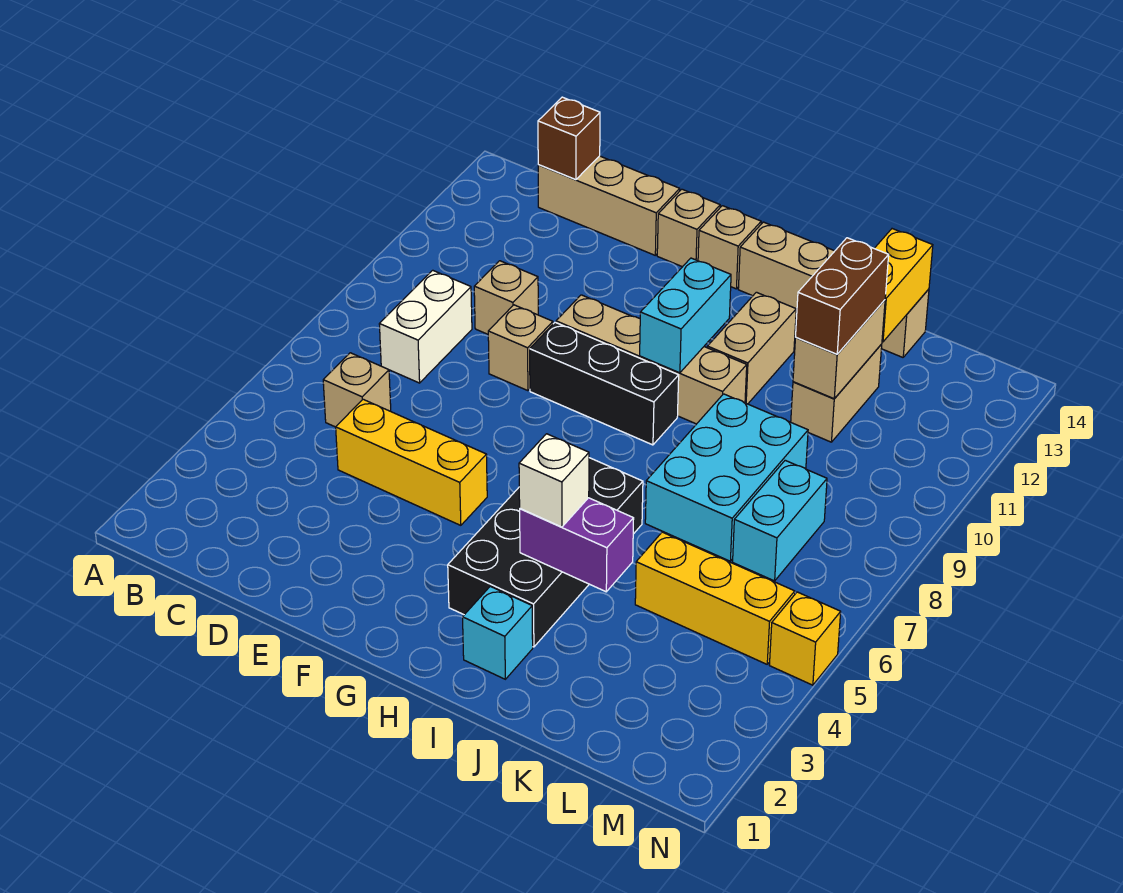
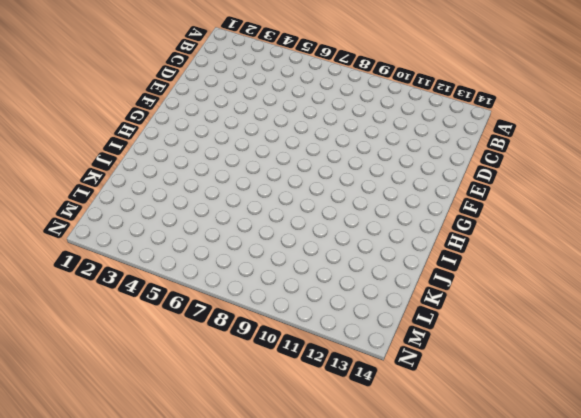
none -> tan brick C6 level 1
none -> white brick C8:C9 level 1
none -> tan brick C14:E14 level 1

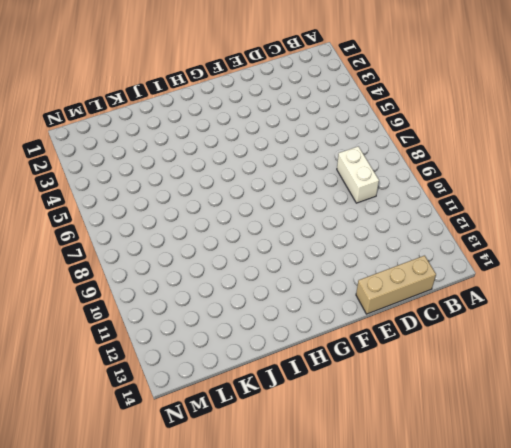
none -> tan brick C6 level 1
none -> yellow brick D5:F5 level 1
none -> tan brick D10 level 1

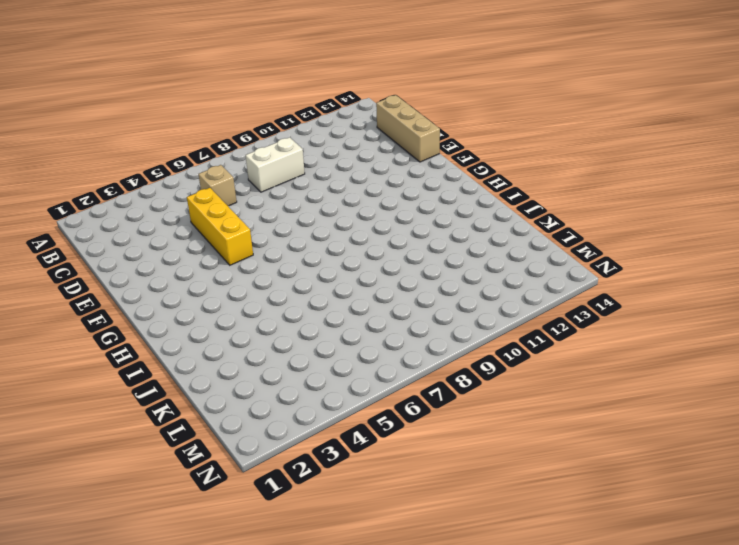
none -> tan brick D10 level 1
none -> tan brick E9 level 1
none -> black brick F9:H9 level 1

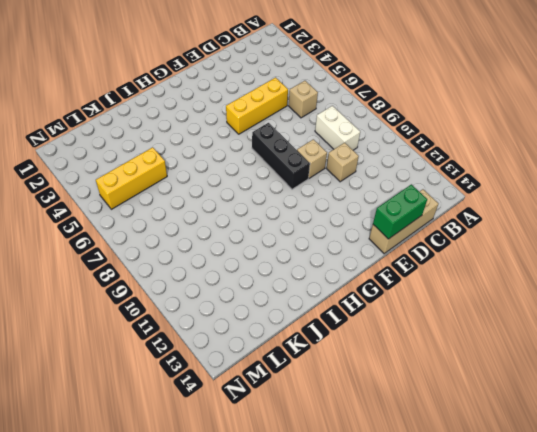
green brick D14:E14 level 2 -> none
black brick F7:F9 level 1 -> black brick F9:H9 level 1
none -> tan brick F10:I10 level 1
none -> tan brick F14 level 1
none -> tan brick G14 level 1

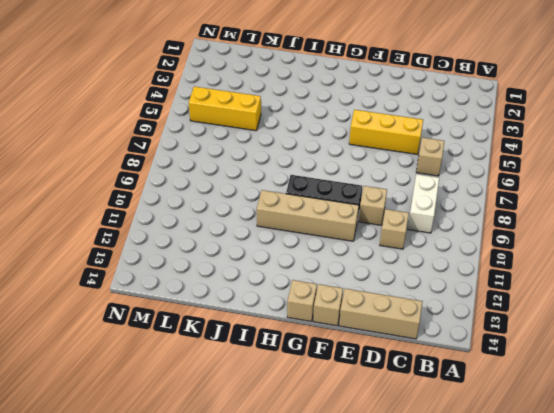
none -> black brick H3:I6 level 1
none -> tan brick H14:K14 level 1
none -> cyan brick I2 level 1

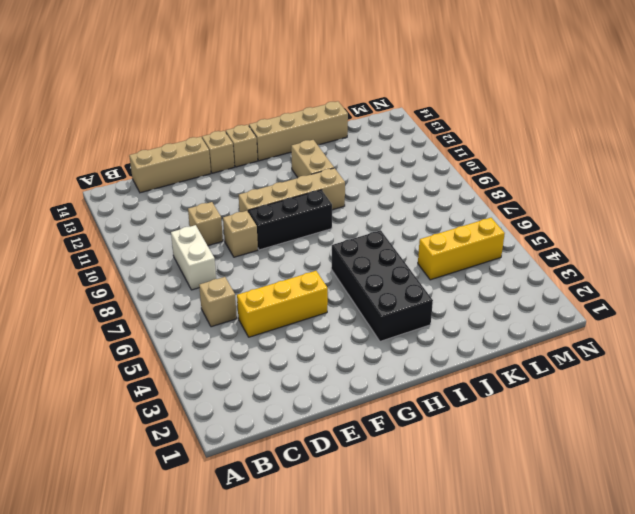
none -> cyan brick I2 level 1
none -> cyan brick J7:K9 level 1
none -> tan brick K11:K12 level 1

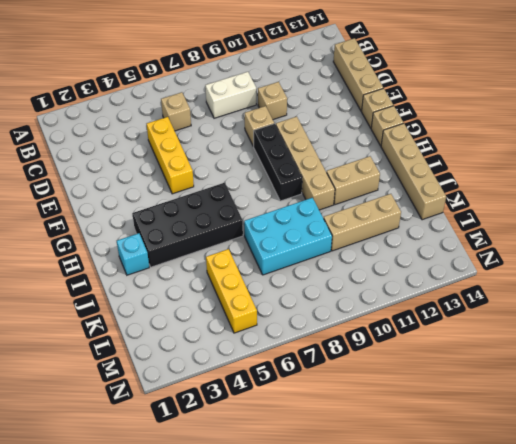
tan brick K10:K12 level 1 -> tan brick K11:K12 level 1
none -> cyan brick L7:L8 level 1
none -> yellow brick N5 level 1
none -> brown brick C14 level 2

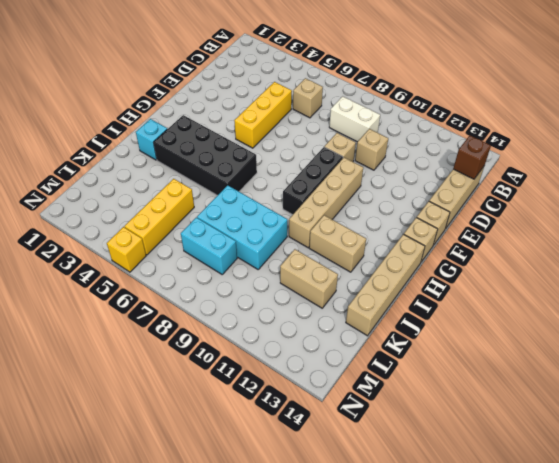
none -> cyan brick H10:H11 level 2
none -> purple brick I4:J4 level 2
none -> tan brick K11:K12 level 2

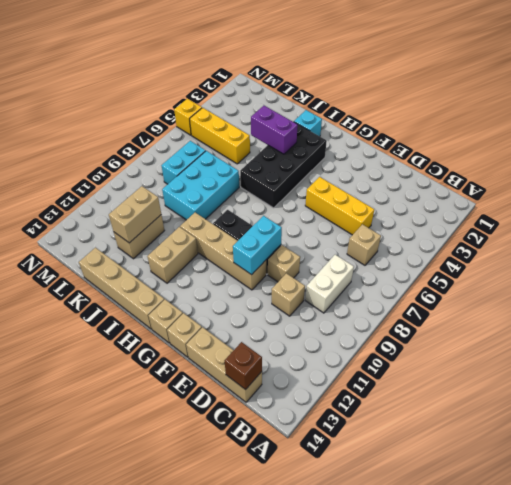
cyan brick F9:F10 level 2 -> cyan brick H10:H11 level 2
none -> yellow brick K13:K14 level 2
none -> white brick I4 level 3
none -> brown brick K11:K12 level 3

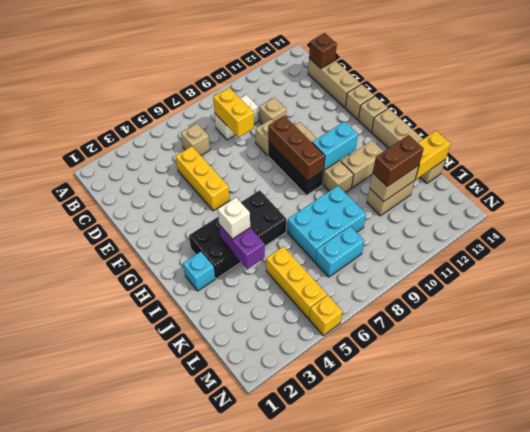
yellow brick C8:D8 level 2 -> none
brown brick F9:H9 level 2 -> none

